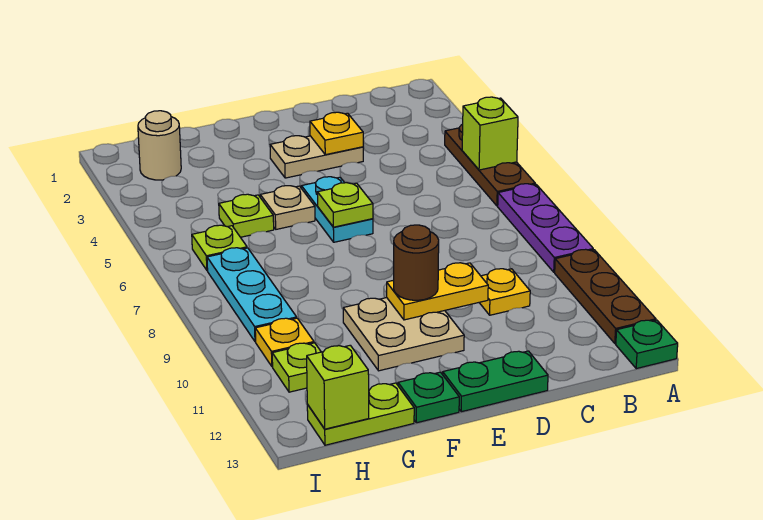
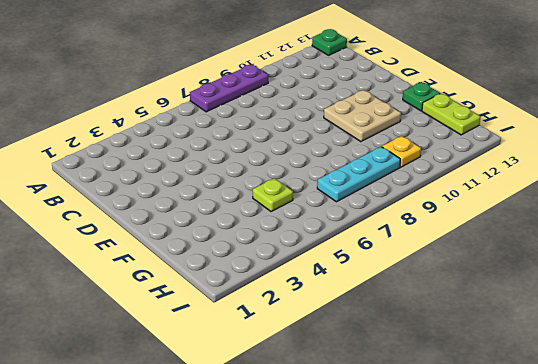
none -> brown plate A4:A6 level 1
none -> brown plate A10:A12 level 1
none -> yellow plate C10 level 1

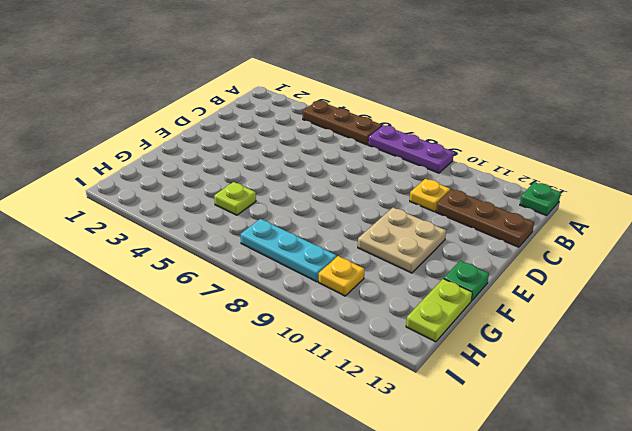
brown plate C11:C13 level 1 -> brown plate A10:A12 level 1
none -> tan plate D3:E3 level 1
none -> green plate D13:E13 level 1
none -> cyan plate E5:E6 level 1

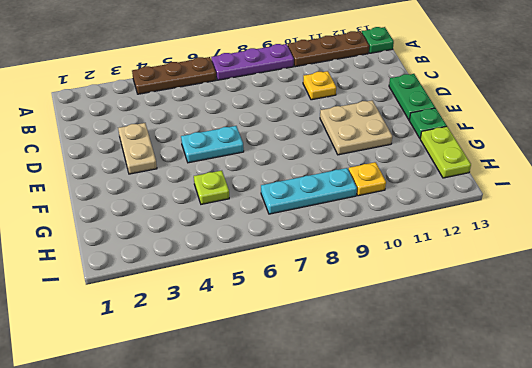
none -> tan plate F5 level 1
none -> tan round brick H2 level 1
none -> lime plate H6 level 1

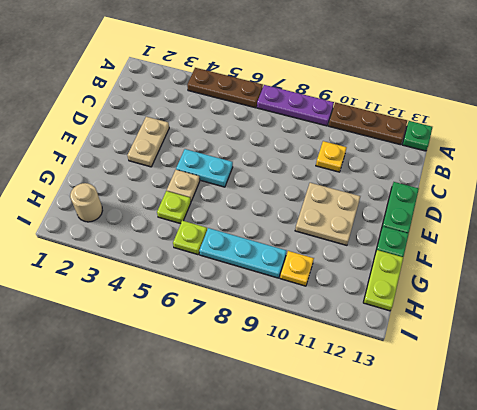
none -> lime plate H11 level 1
none -> lime brick A5 level 2
none -> yellow plate D3 level 2

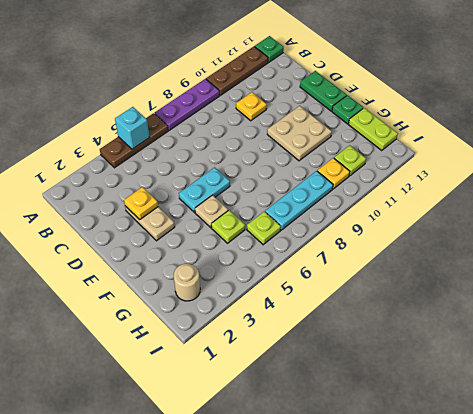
cyan brick A5 level 2 -> lime brick A5 level 2
none -> yellow plate D10:E10 level 2
none -> lime plate E6 level 2
none -> lime brick H13 level 2

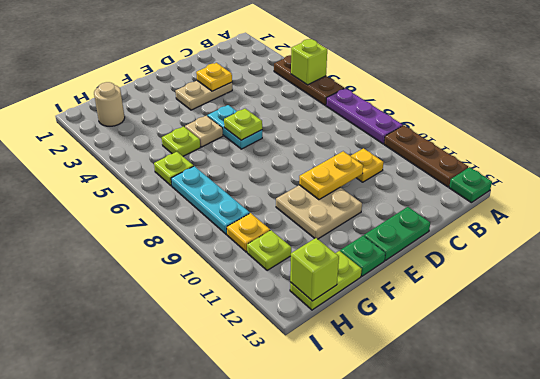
none -> brown round brick E10 level 3

